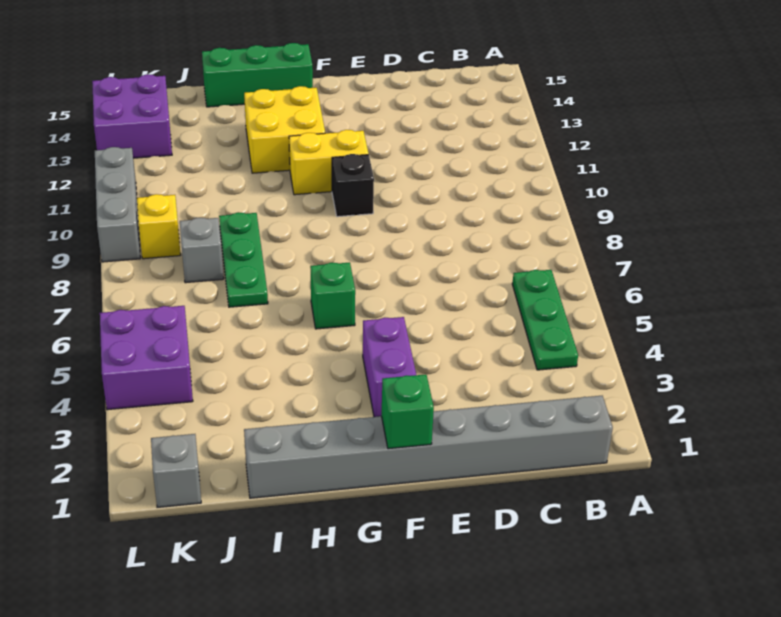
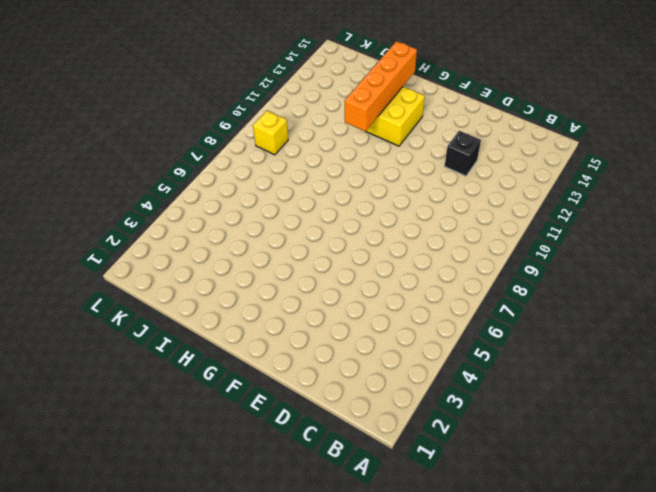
black brick D12 level 1 -> black brick F10 level 1
orange brick H11:H14 level 2 -> none
none -> grey brick B1:I1 level 1
none -> green plate B4:B6 level 1
none -> purple brick F3:F4 level 1

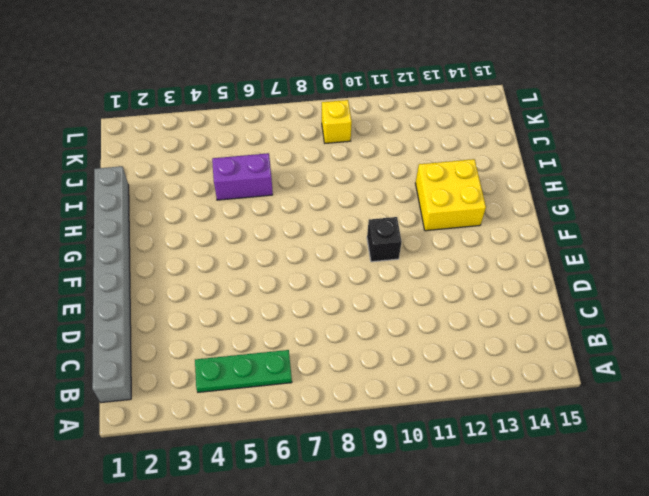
purple brick I5:I6 level 1 -> purple brick F3:F4 level 1
none -> yellow brick F11:G11 level 1
none -> green brick G6 level 1
none -> green brick G15:I15 level 1

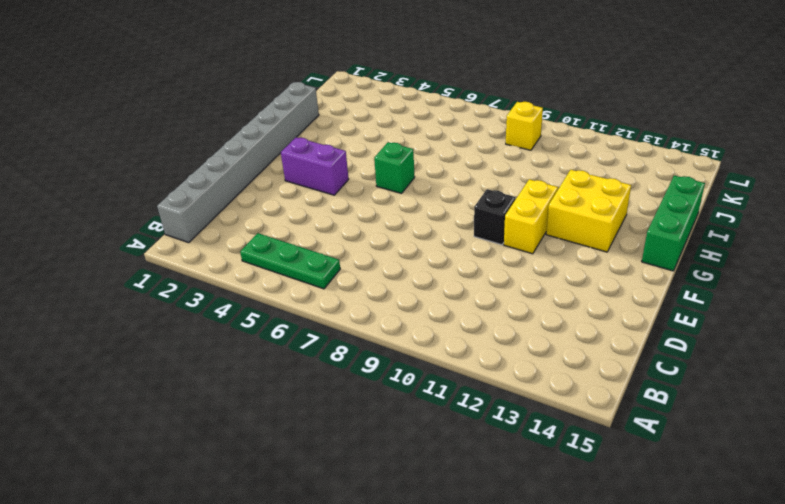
none -> green plate I7:I9 level 1
none -> grey brick J8 level 1
none -> grey brick K1 level 1

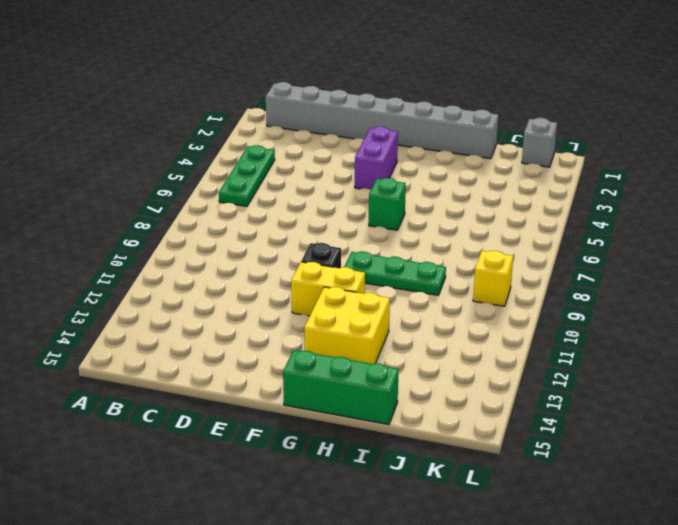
green plate G9:I9 level 1 -> green plate I7:I9 level 1
none -> grey brick J8 level 1
none -> purple brick K4:L5 level 1
none -> purple brick K13:L14 level 1

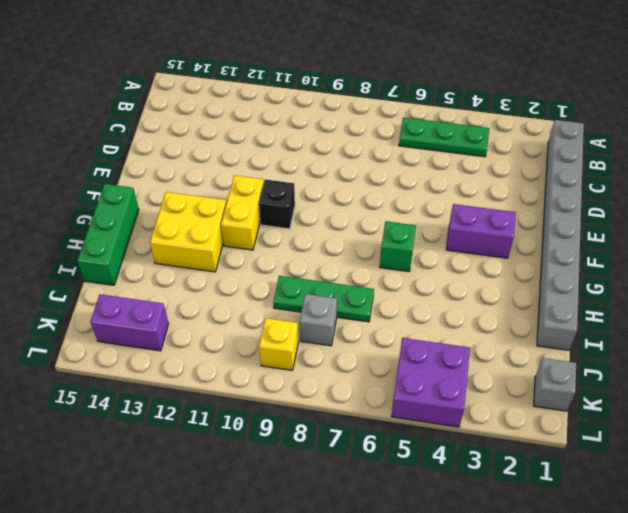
purple brick K13:K14 level 1 -> purple brick K13:L14 level 1
none -> grey brick L9:L11 level 1
none -> green brick F1 level 2

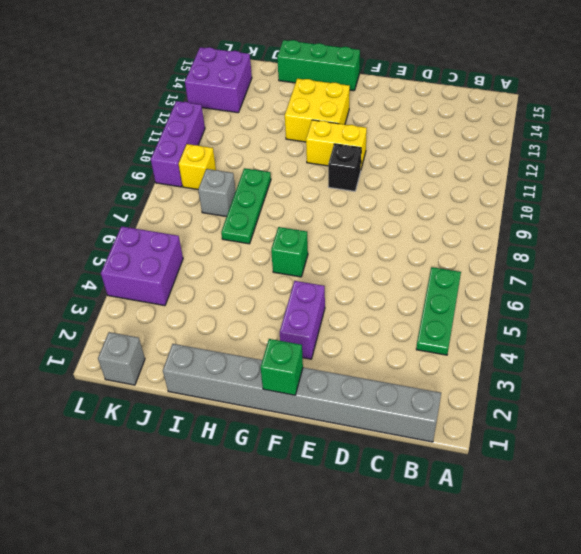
purple brick L9:L11 level 1 -> grey brick L9:L11 level 1

